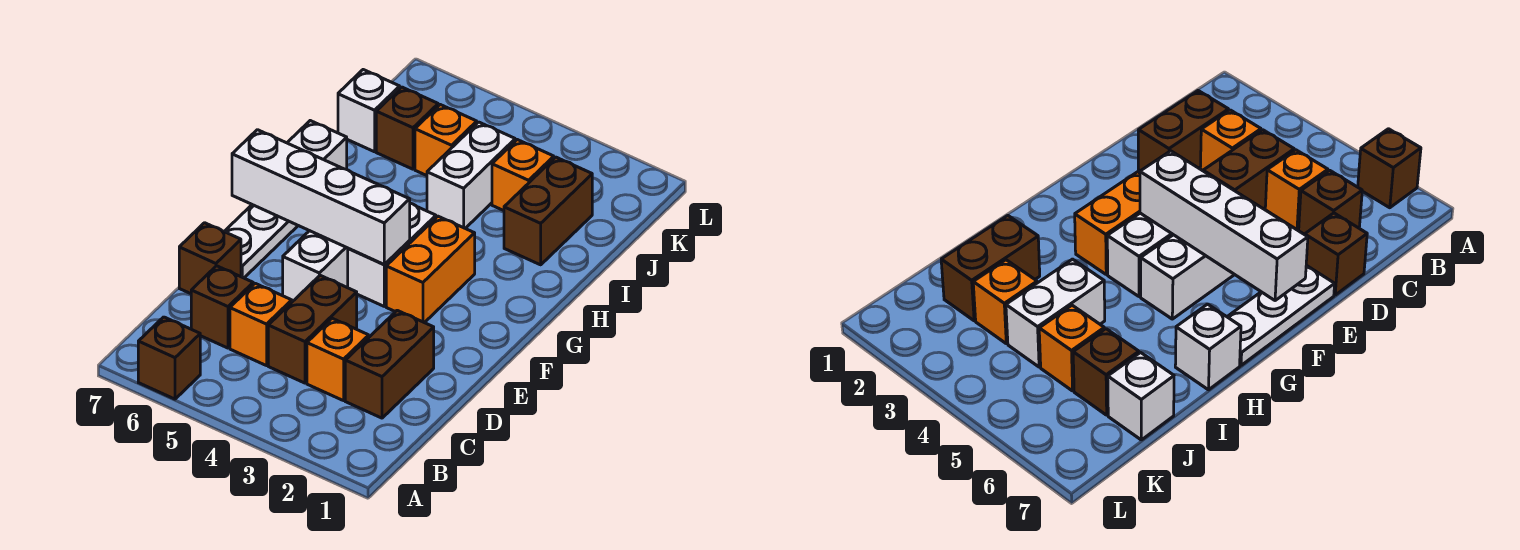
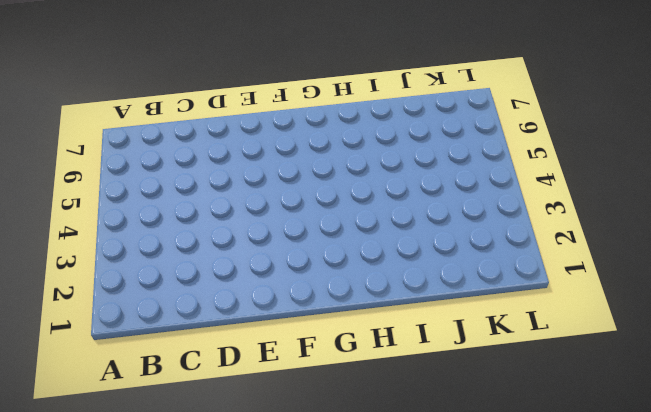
none -> brown brick A6 level 1
none -> brown brick C2:D2 level 1
none -> orange brick C3 level 1

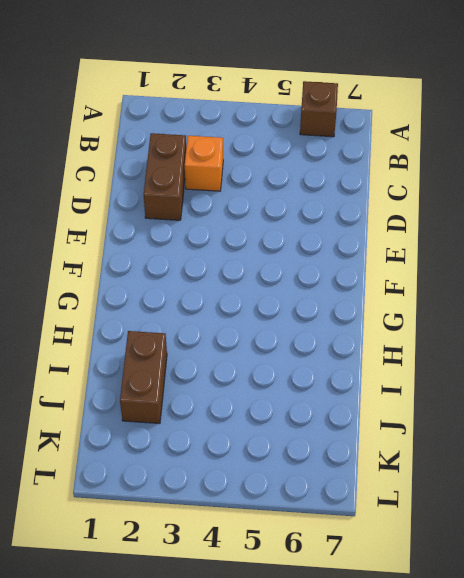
none -> brown brick C4:D4 level 1
none -> orange brick C5 level 1
none -> brown brick C6 level 1

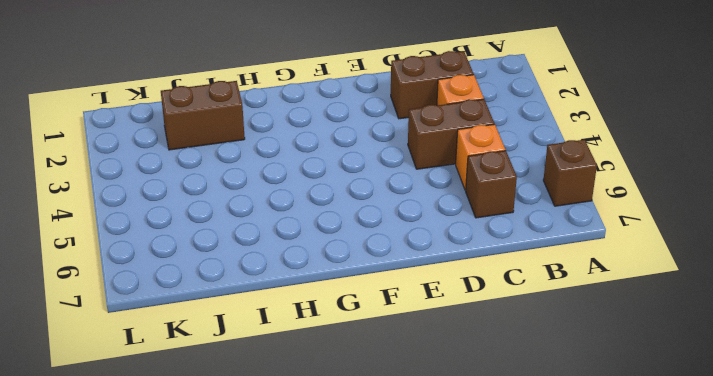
none -> brown brick D7 level 1
none -> white brick E5:G5 level 1
none -> white plate E7:G7 level 1

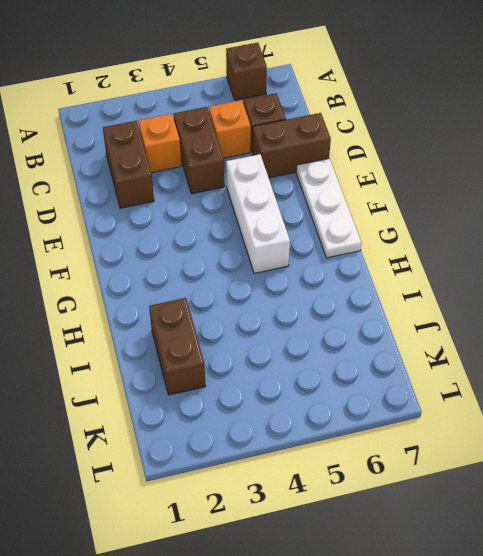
brown brick D6:D7 level 1 -> brown brick D7 level 1
none -> orange brick F3:G3 level 1
none -> white brick F4:G4 level 1
none -> white brick H7 level 1

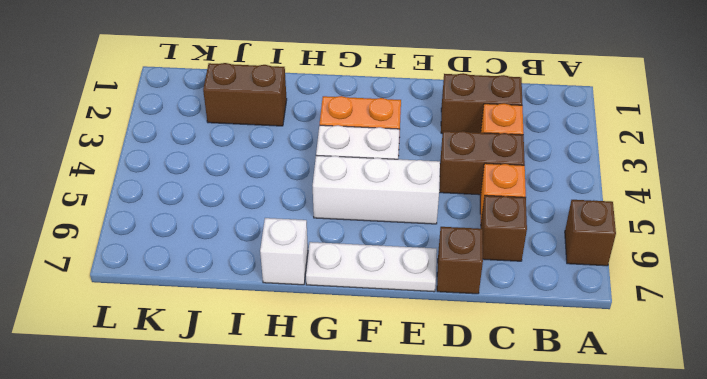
none -> white brick I4:J4 level 1
none -> orange brick J3 level 1
none -> orange brick J5 level 1

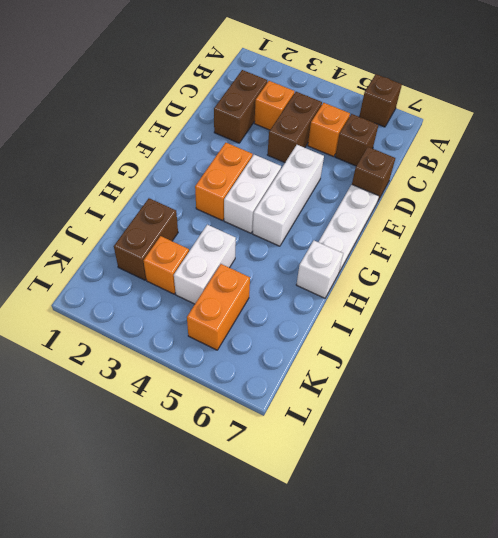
orange brick J5:K5 level 1 -> orange brick J5 level 1
none -> brown brick J6 level 1
none -> white brick J7 level 1
none -> white brick F4:F7 level 2

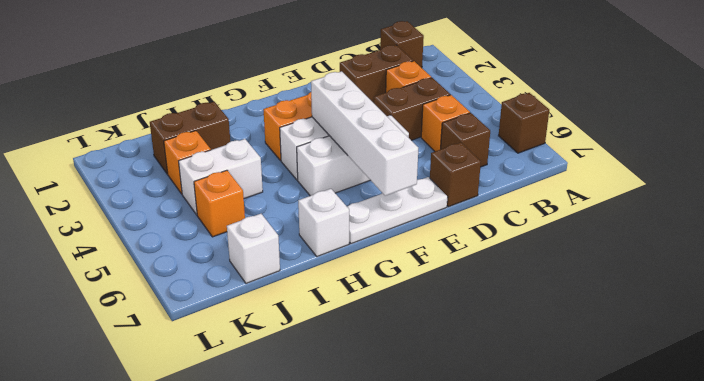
brown brick B1 level 1 -> brown brick J6 level 1

